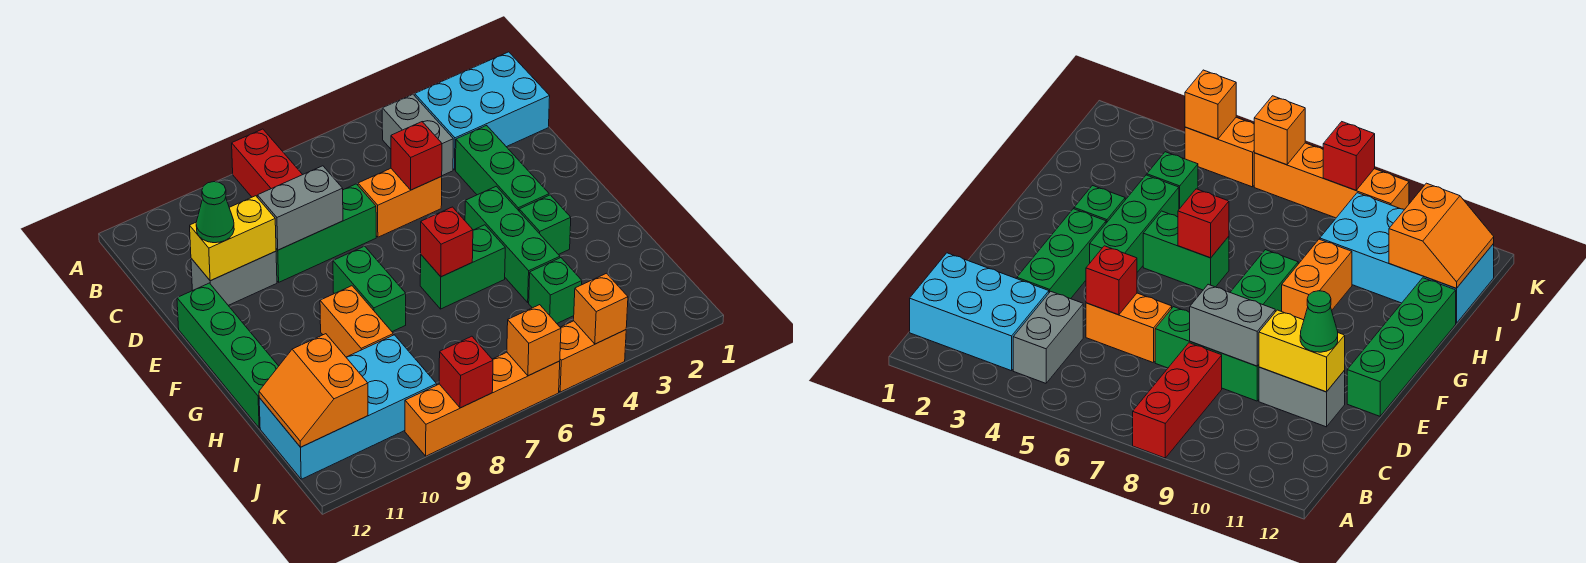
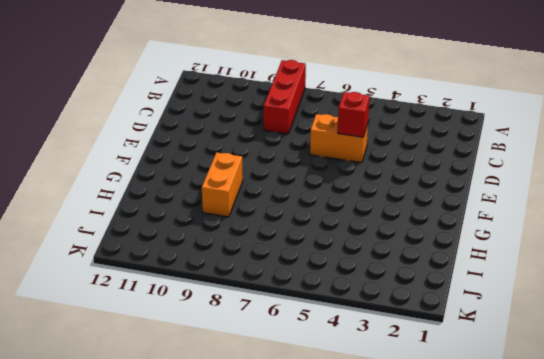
none -> cyan brick B1:C3 level 1
none -> grey brick B4:C4 level 1
none -> green brick D3:F3 level 1

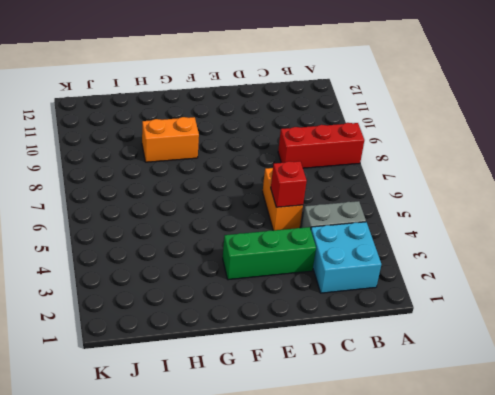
cyan brick B2:C3 level 1 -> cyan brick B1:C3 level 1
none -> green brick D7:D9 level 1
none -> grey brick D10:D11 level 1
none -> green brick E12:H12 level 1

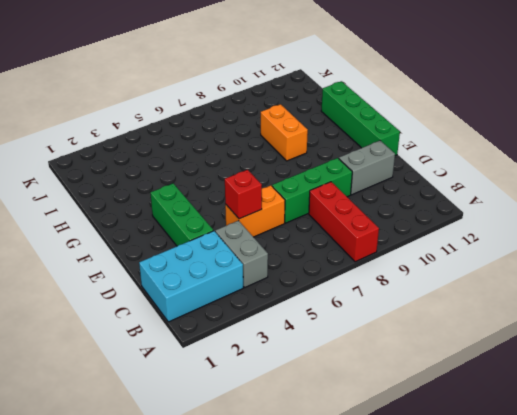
none -> green brick F4:H4 level 1
none -> green brick F8:G8 level 1
none -> green brick G3 level 1

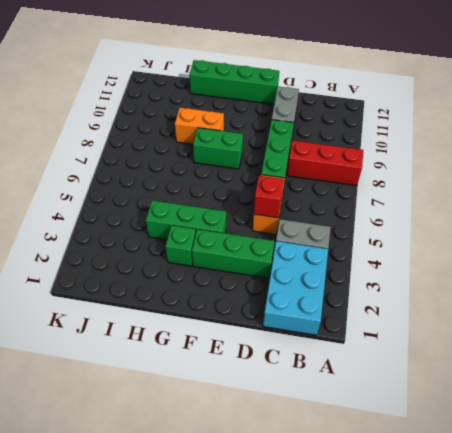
none -> green brick G5:G6 level 1
none -> green brick I4 level 1
none -> cyan brick I9:J12 level 1

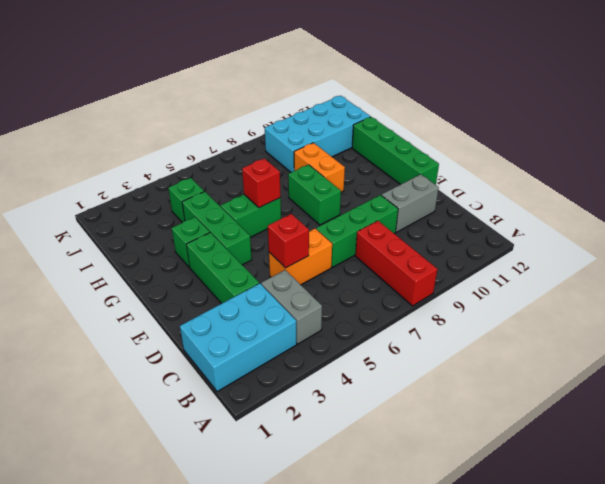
none -> orange brick K4:K5 level 1
none -> orange brick K6:K9 level 1
none -> grey brick D8:D9 level 2

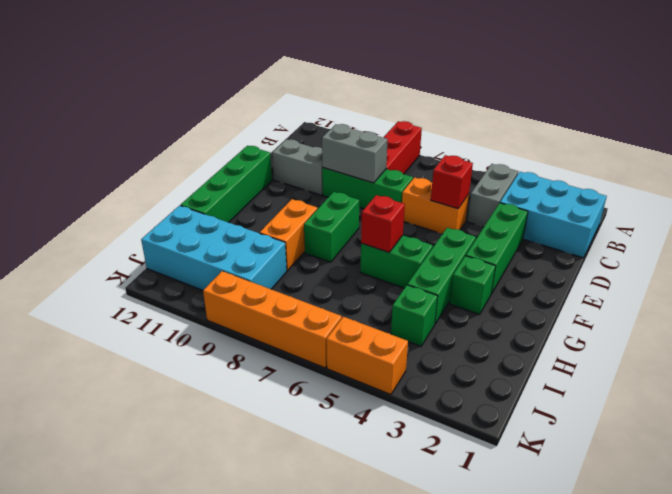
none -> yellow brick D10:D11 level 2
none -> orange slope I11:J12 level 2 top 11
none -> orange brick K4 level 2

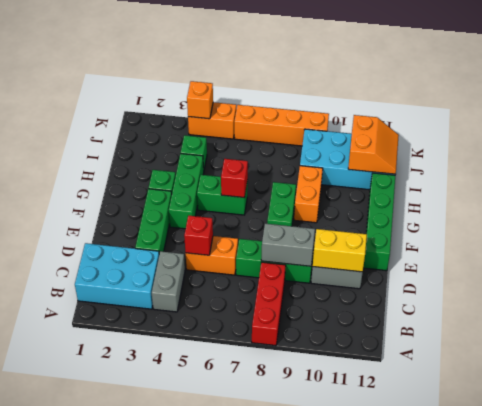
none -> orange brick K6 level 2
none -> red brick K8 level 2
none -> green cone D11 level 3

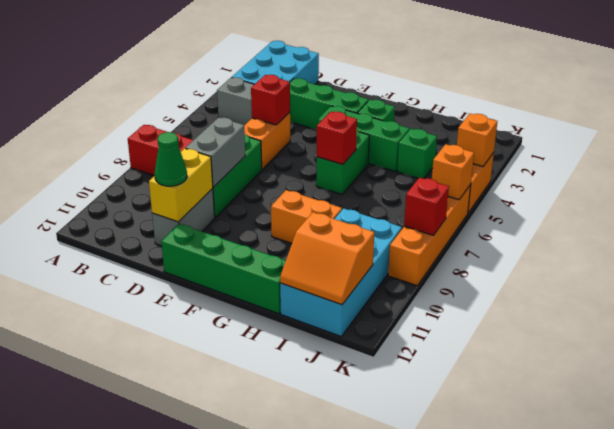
none -> green brick F8:G8 level 1

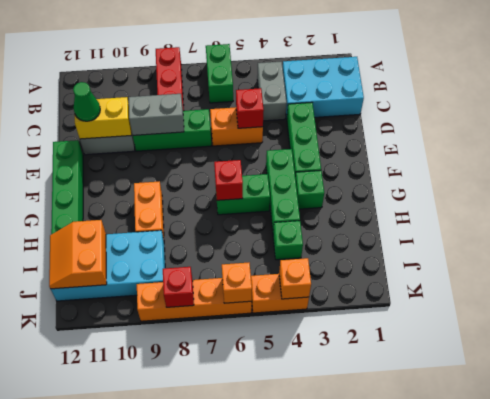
green brick A6:B6 level 1 -> green brick F8:G8 level 1

